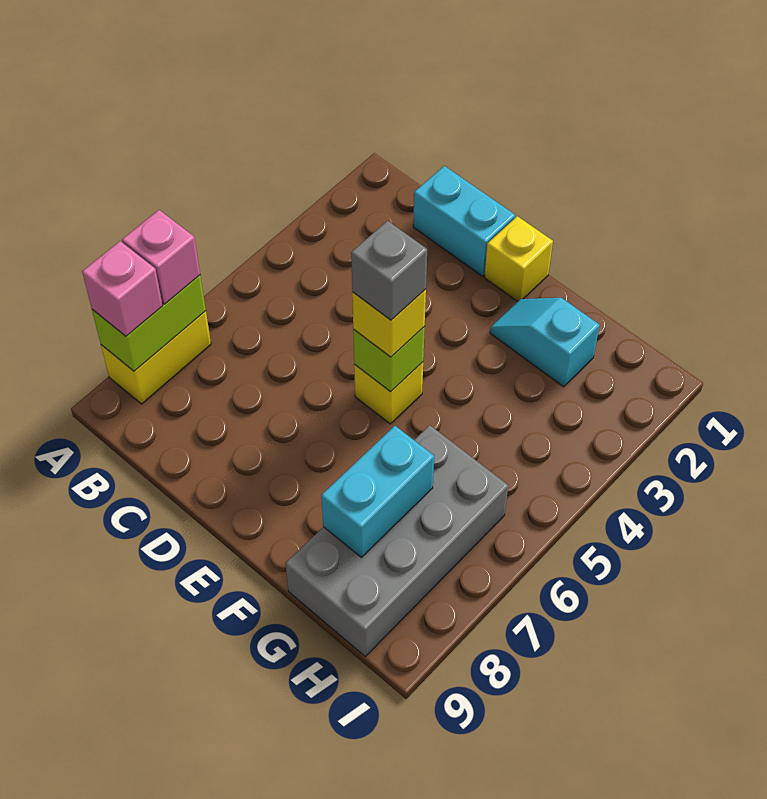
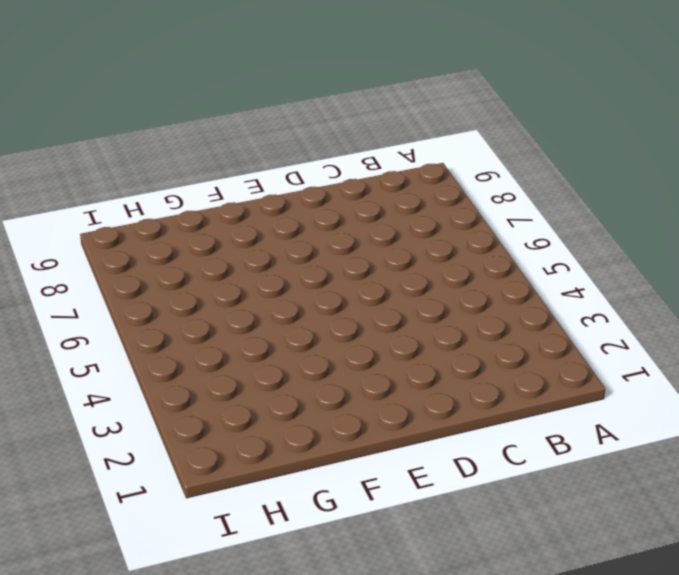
none -> yellow brick A7:A8 level 1
none -> cyan brick C1:D1 level 1
none -> yellow brick E1 level 1

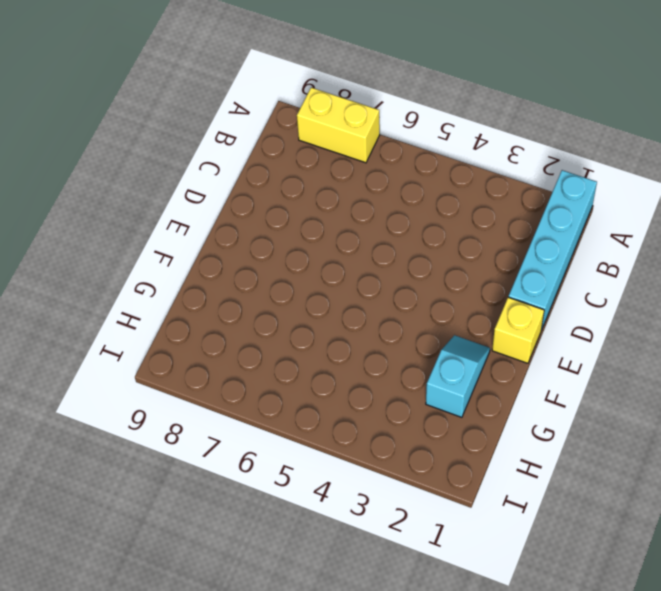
cyan brick A1:D1 level 1 -> cyan brick C1:D1 level 1
none -> yellow brick E5 level 1
none -> grey brick G6:H9 level 1
none -> lime brick A7:A8 level 2

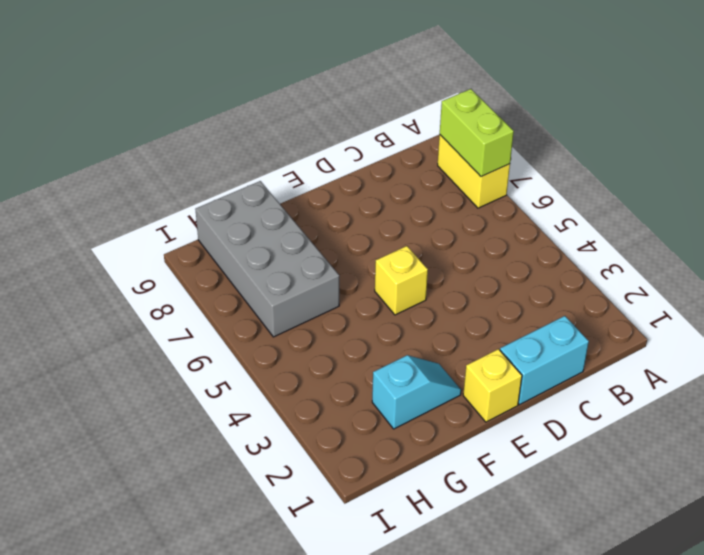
none -> lime brick E5 level 2
none -> cyan brick G7:G8 level 2
none -> pink brick A7 level 3

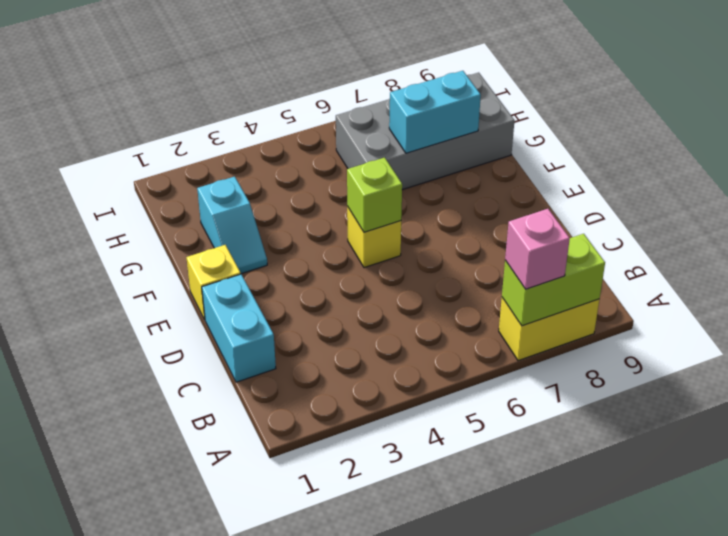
none -> pink brick A8 level 3
none -> yellow brick E5 level 3
none -> grey brick E5 level 4

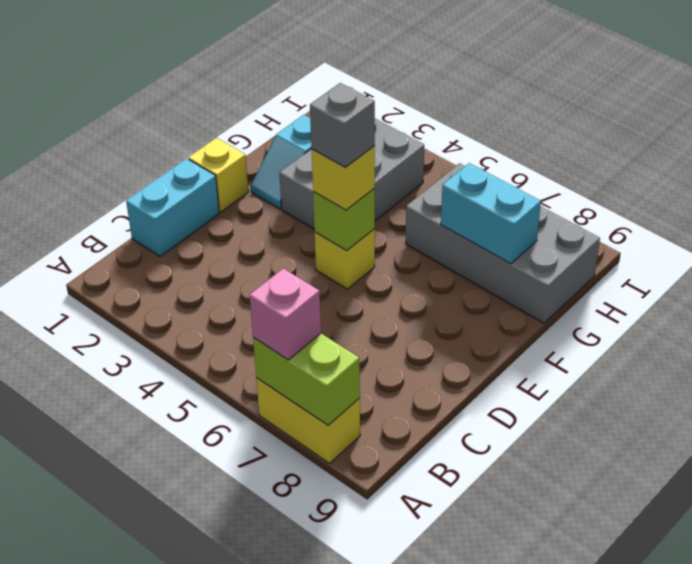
grey brick F3:H4 level 1 -> none
none -> pink brick A8 level 3

